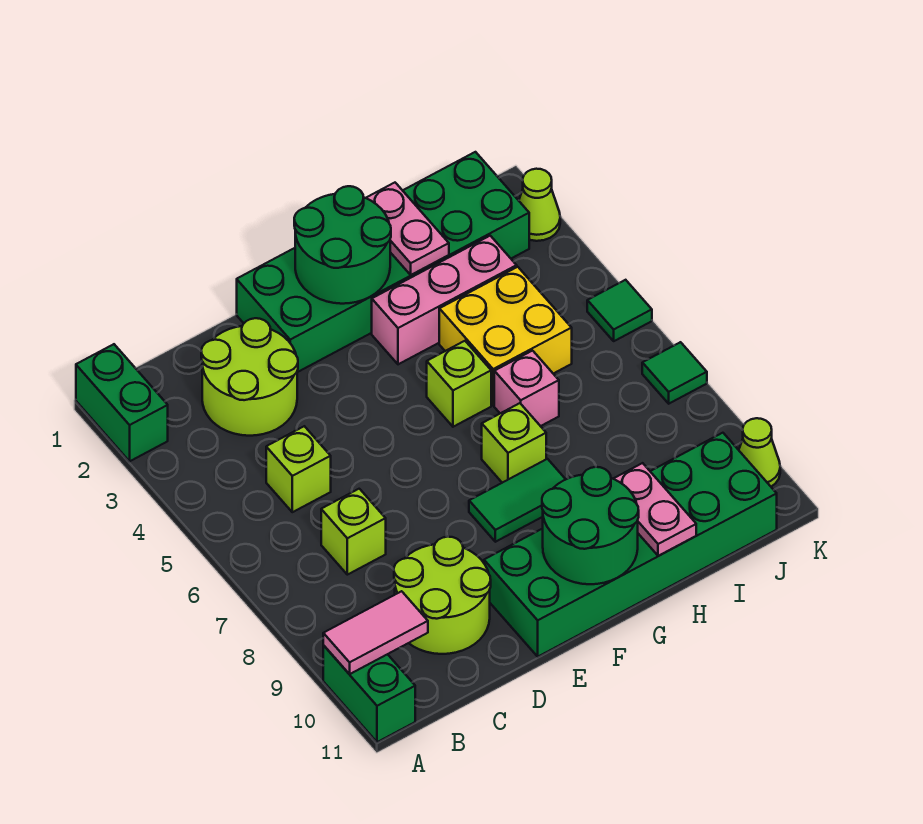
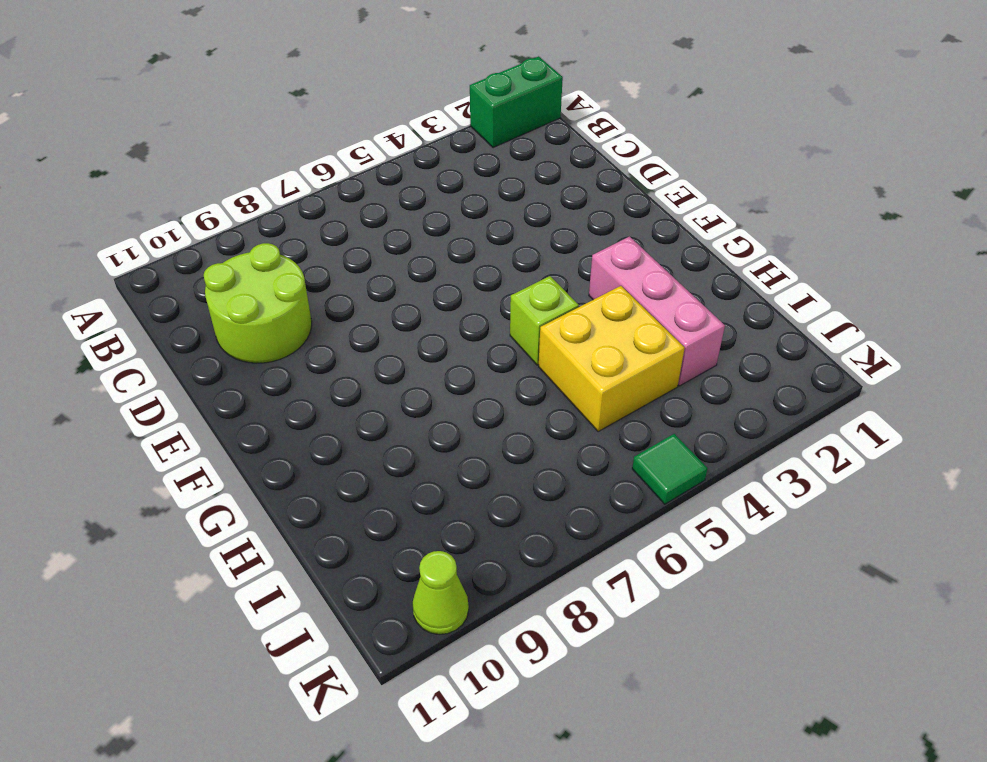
none -> green brick A10:A11 level 1
none -> lime round brick C2:D3 level 1
none -> lime brick C5 level 1

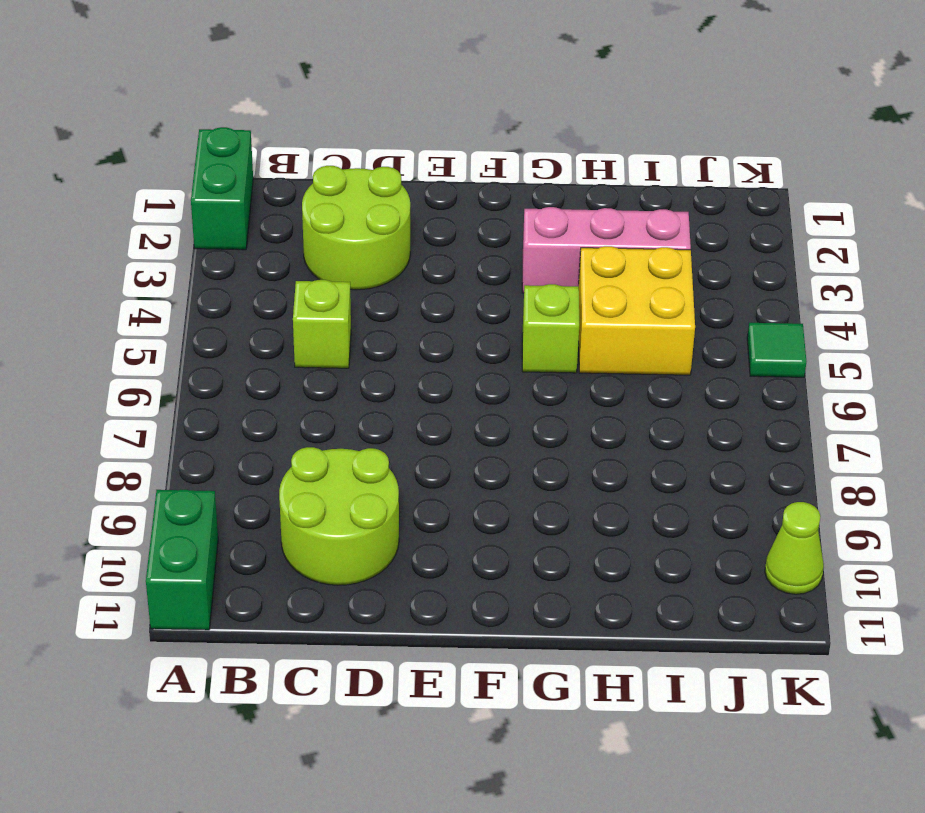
none -> lime brick C7 level 1
none -> green brick E1:J2 level 1
none -> green brick E10:J11 level 1

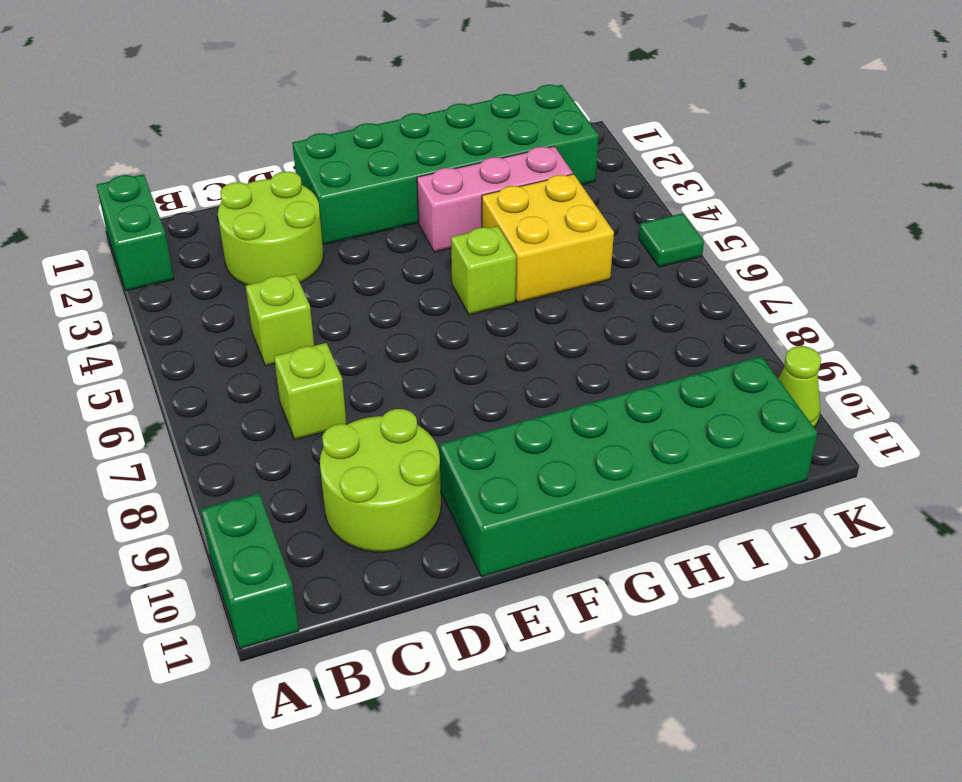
none -> green tile F8:G8 level 1
none -> lime brick G7 level 1
none -> pink brick H6 level 1

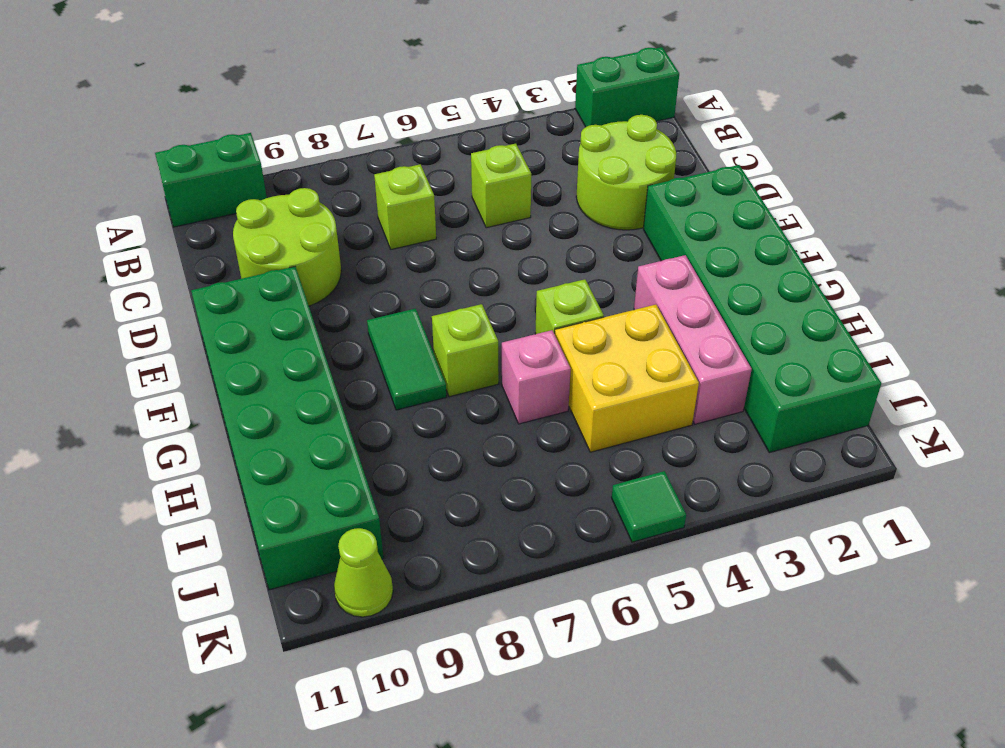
none -> lime cone K2 level 1
none -> green tile K7 level 1
none -> pink tile A10:B10 level 2

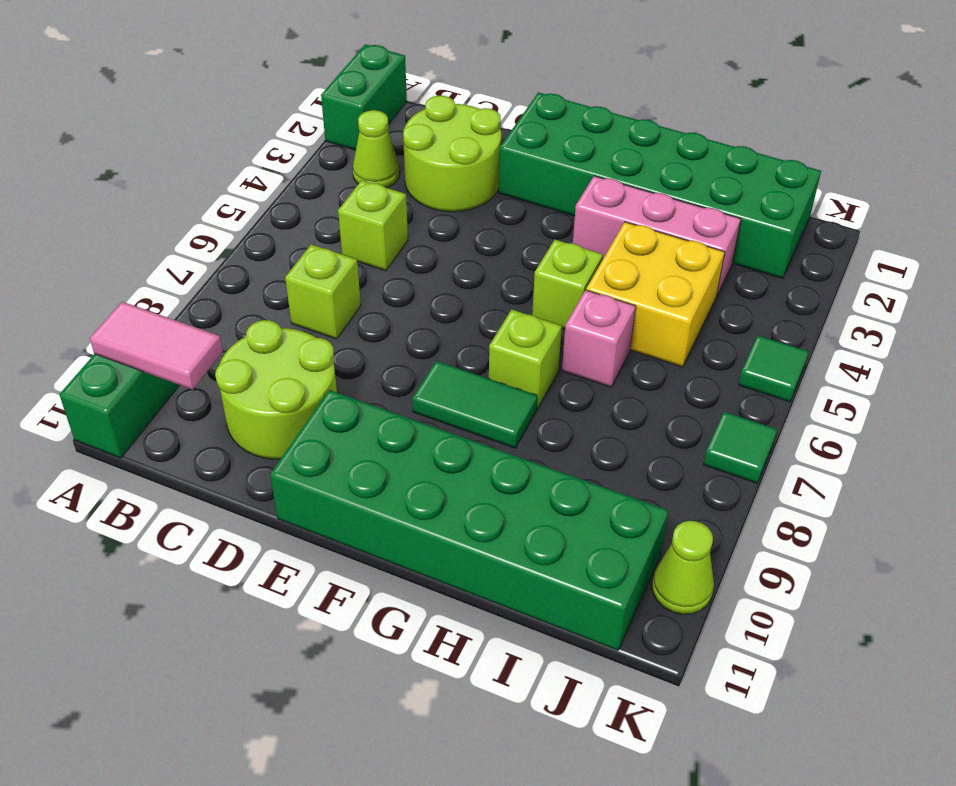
lime cone B3 level 1 -> lime cone K2 level 1
none -> green round brick F1:G2 level 2
none -> green round brick F10:G11 level 2
none -> pink plate H1:H2 level 2

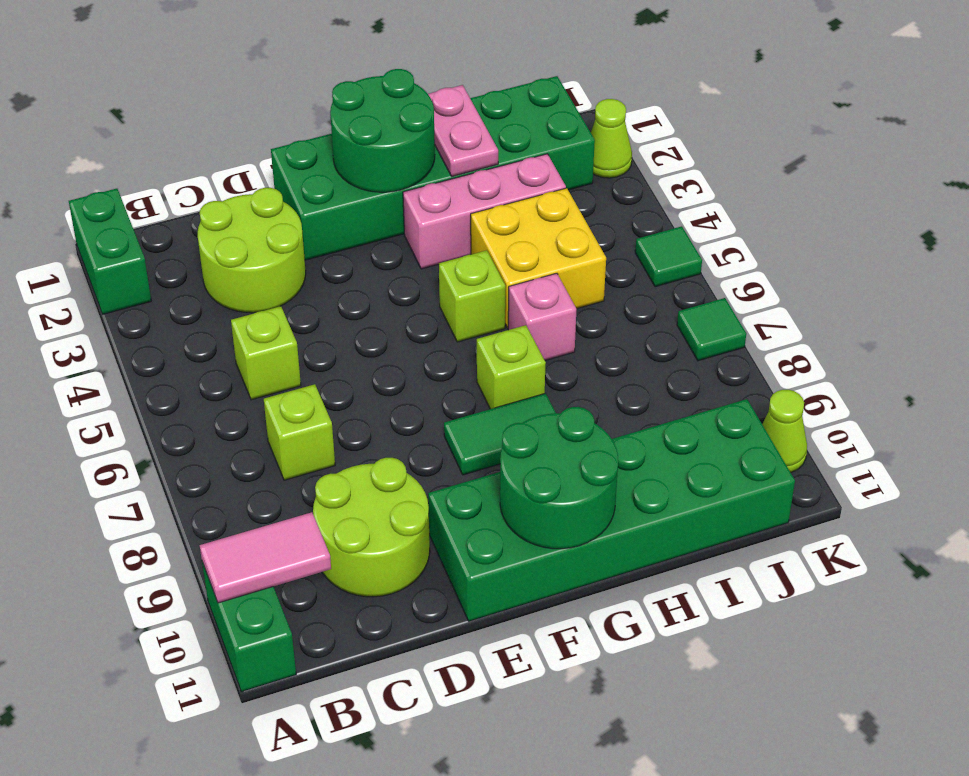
none -> pink plate H10:H11 level 2

